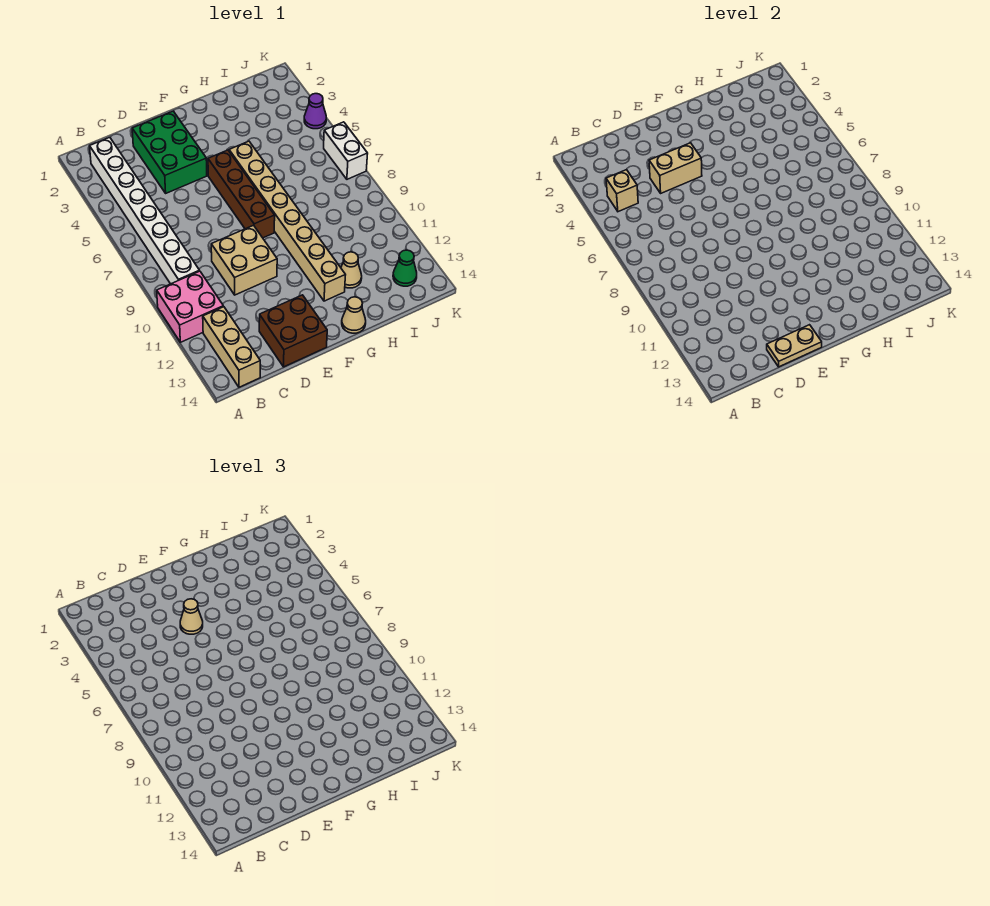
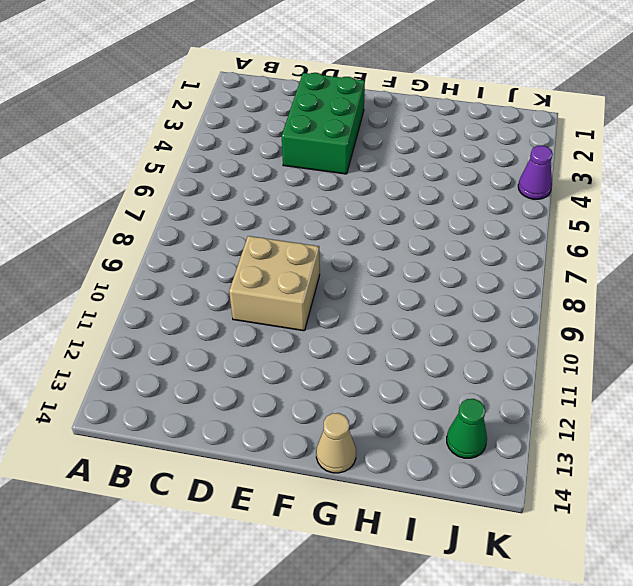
none -> pink brick A10:B11 level 1
none -> white brick B2:B9 level 1
none -> tan brick B12:B14 level 1

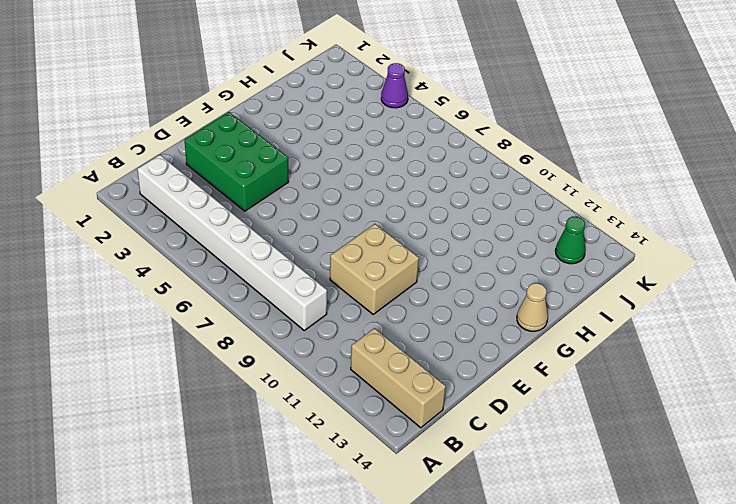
none -> pink brick A10:B11 level 1
none -> brown brick D13:E14 level 1
none -> brown brick F5:F8 level 1

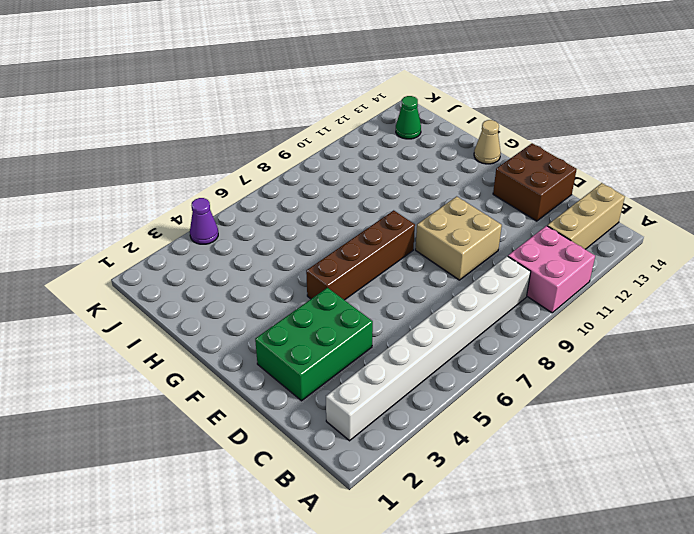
none -> tan brick G5:G12 level 1
none -> tan cone H12 level 1
none -> white brick K6:K7 level 1

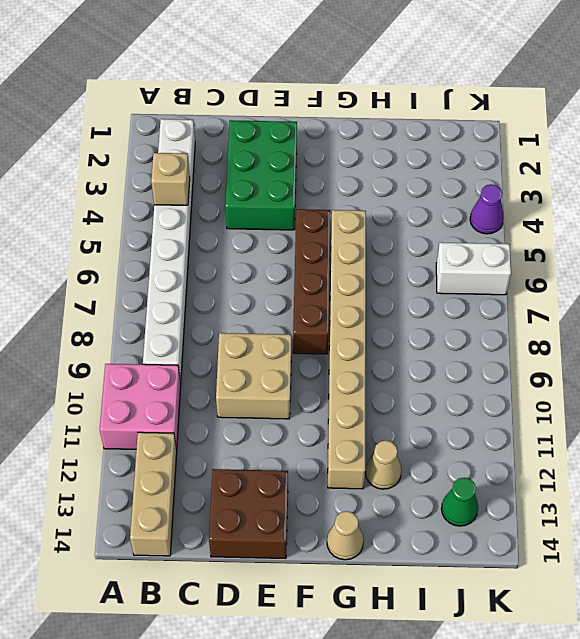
white brick J6:K6 level 1 -> white brick K6:K7 level 1
none -> tan brick D4:E4 level 2
none -> tan plate D14:E14 level 2
none -> tan cone E4 level 3

